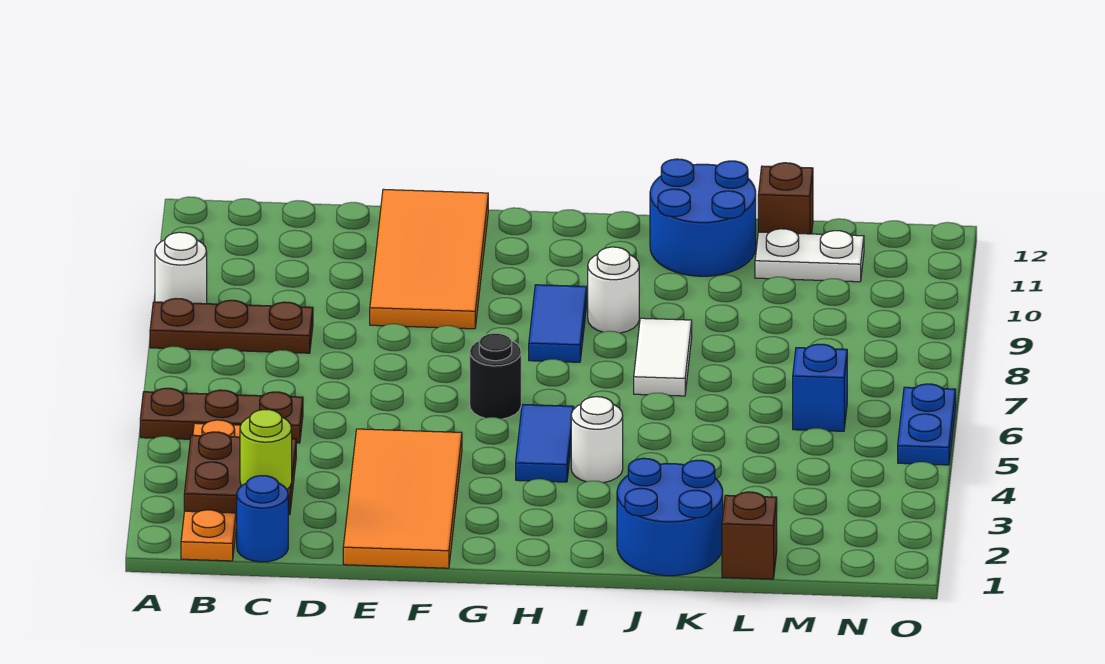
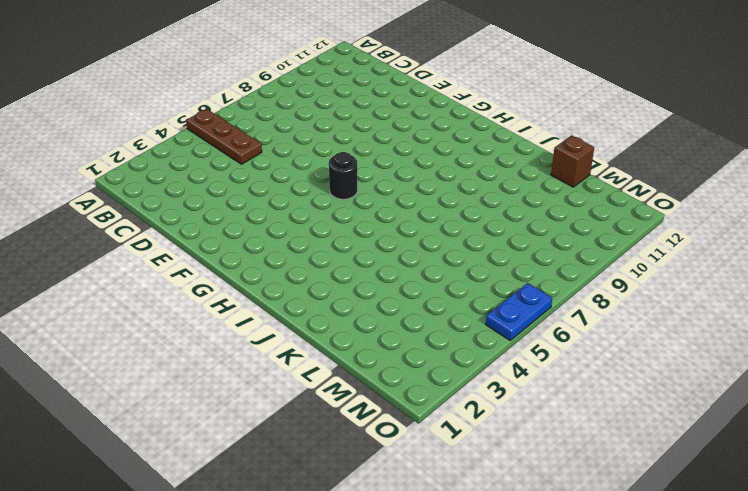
none -> brown plate A8:C8 level 1
none -> white round brick A9 level 1
none -> orange plate B1:B4 level 1

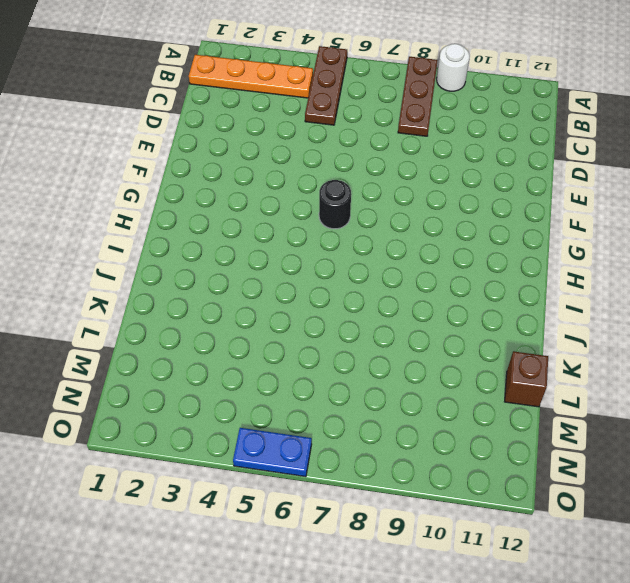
none -> blue round brick C1 level 1
none -> orange tile E1:F4 level 1
none -> orange tile E9:F12 level 1

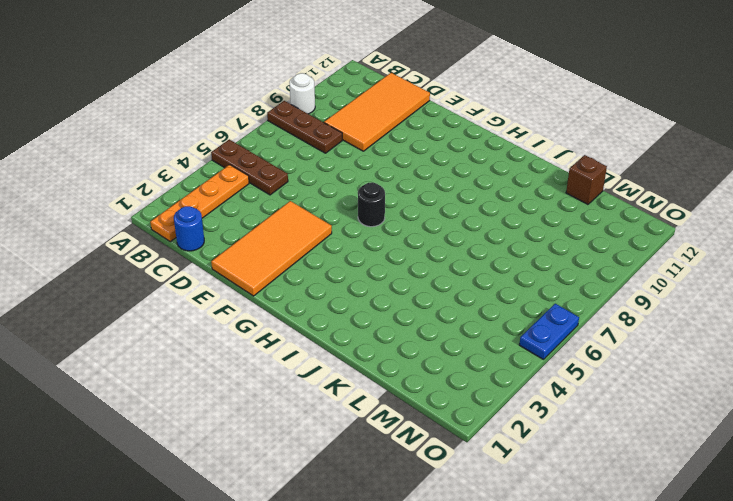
orange tile C9:D12 level 1 -> orange tile E9:F12 level 1
none -> blue tile H4:H5 level 1
none -> blue tile H8:H9 level 1
none -> white round brick I4 level 1

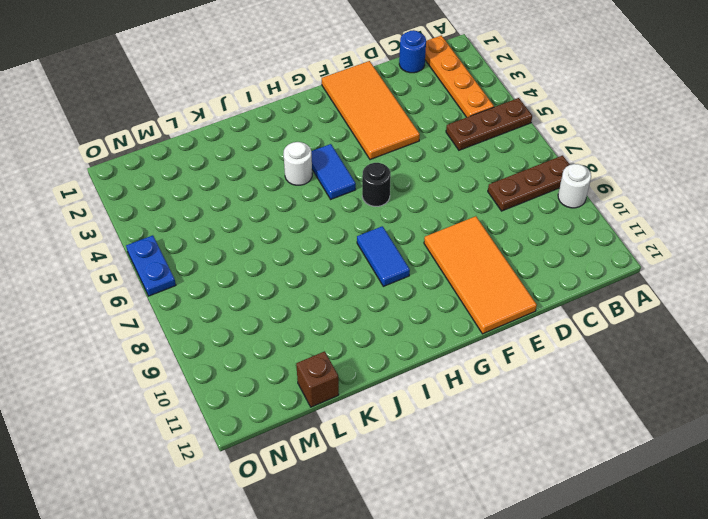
none -> white round brick I9 level 1
none -> blue round brick J1:K2 level 1
none -> white tile J7:J8 level 1

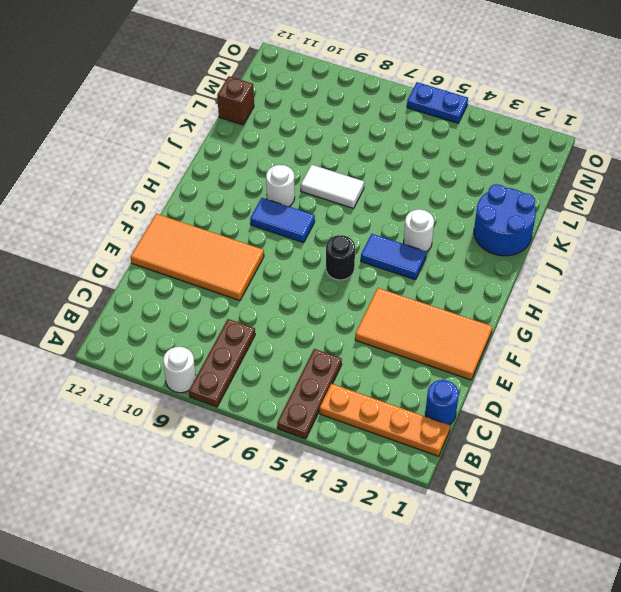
none -> blue round brick J11:K12 level 1
none -> brown brick L1 level 1
none -> white plate L11:M11 level 1

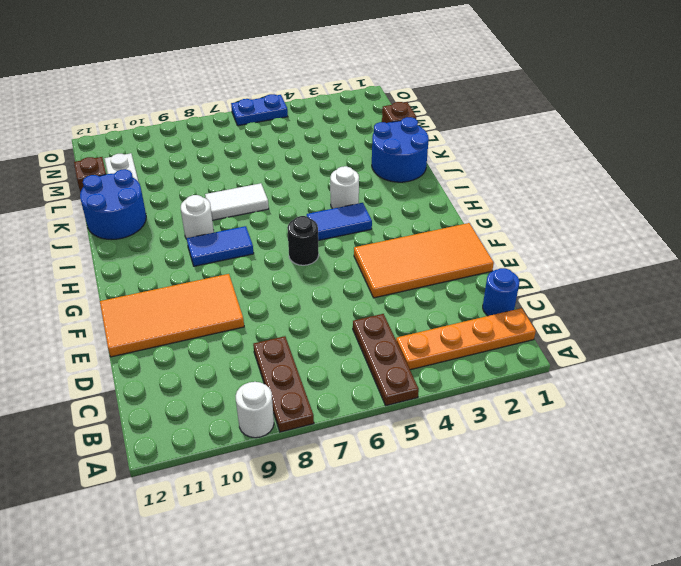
none -> blue brick M6 level 1
none -> brown plate B2:C3 level 2
none -> lime round brick C2 level 3

